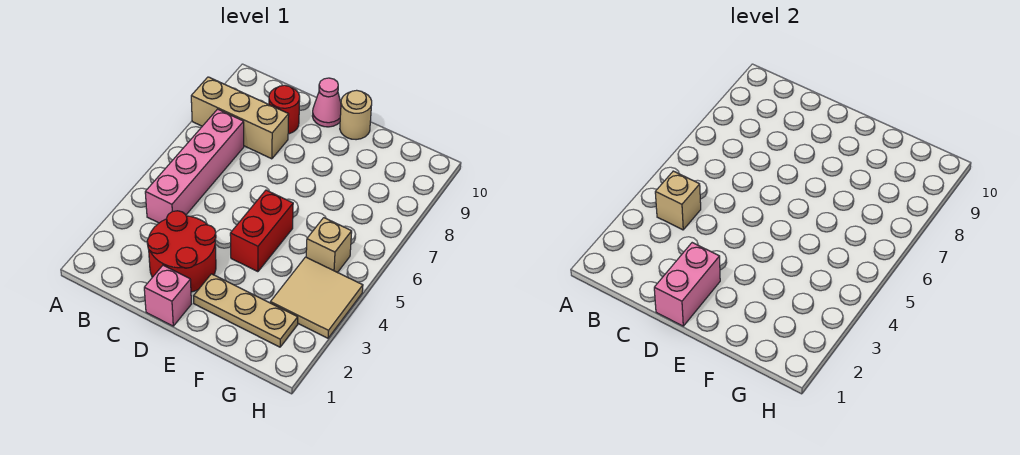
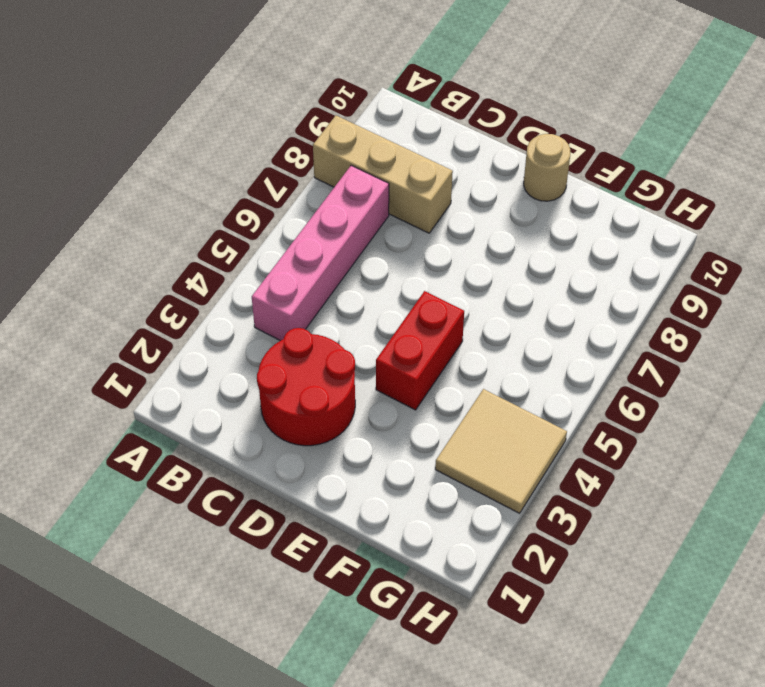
none -> red round brick C9 level 1
none -> pink brick D1 level 1
none -> pink cone D10 level 1

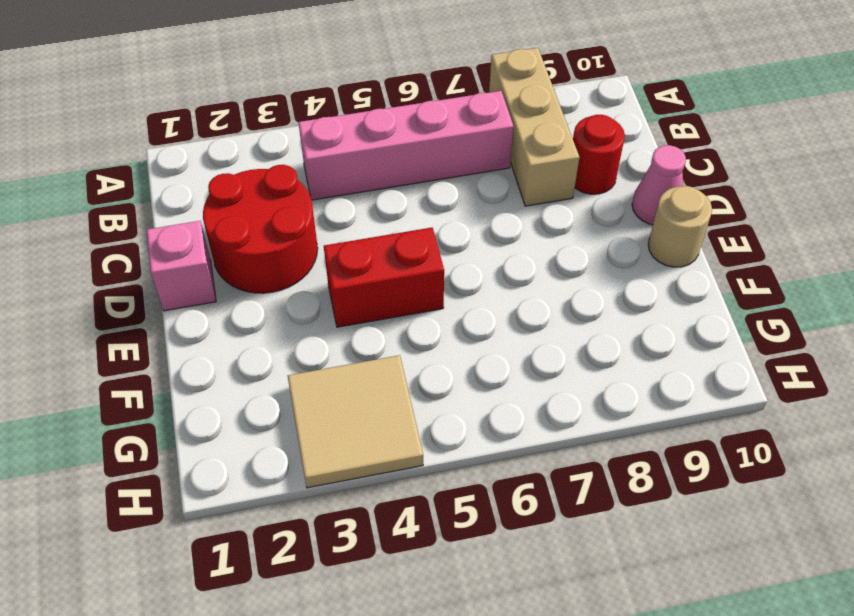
none -> tan plate E2:G2 level 1
none -> tan brick G5 level 1
none -> tan brick B4 level 2

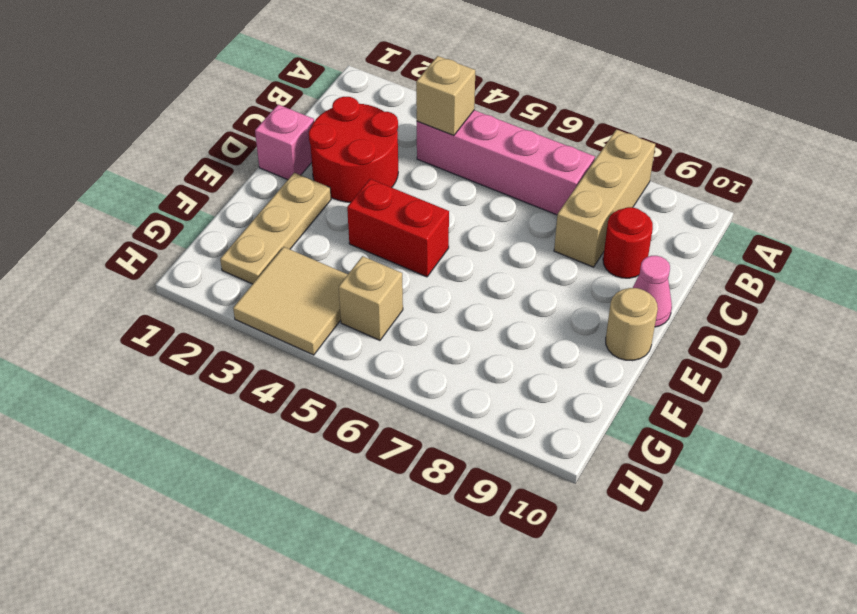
none -> pink brick D1:D2 level 2

